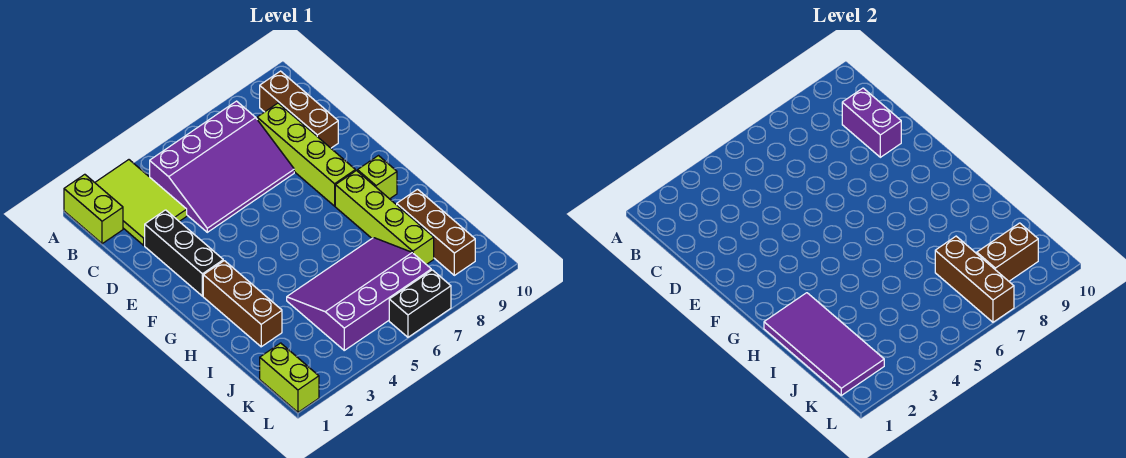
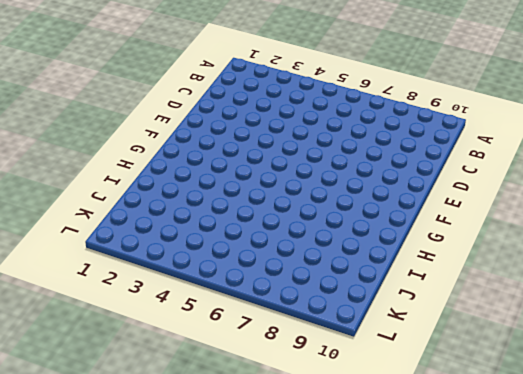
none -> lime brick A1:B1 level 1
none -> lime tile A2:C3 level 1
none -> purple slope B4:D7 level 1 top B

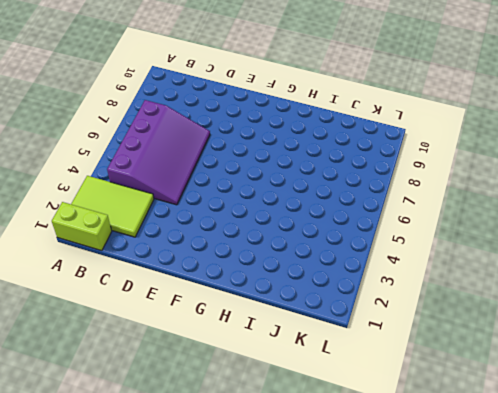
none -> brown brick B9:D9 level 1
none -> lime brick C8:F8 level 1
none -> black brick D2:F2 level 1

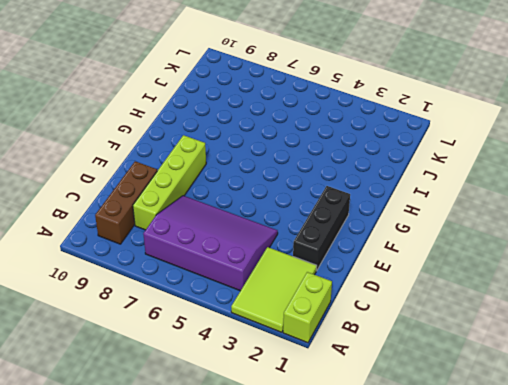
none -> brown brick G2:I2 level 1
none -> lime brick G8:J8 level 1
none -> lime brick G9 level 1

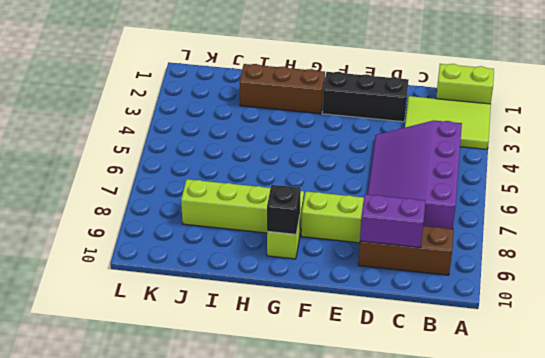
black brick G9 level 2 -> none
none -> purple slope I4:K7 level 1 top K
none -> brown brick I9:K9 level 1
none -> lime brick K1:L1 level 1

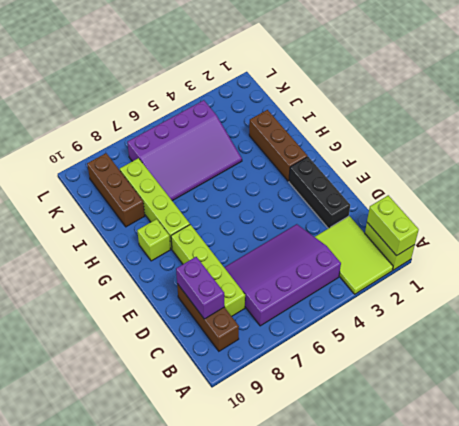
lime brick A1:B1 level 2 -> lime brick K1:L1 level 1
none -> black brick L6:L7 level 1
none -> purple tile H1:K2 level 2
none -> brown brick J7:L7 level 2

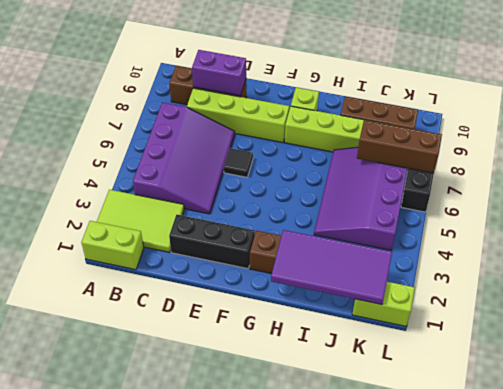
black tile E6 level 1 -> none
none -> brown brick K8:K9 level 2

